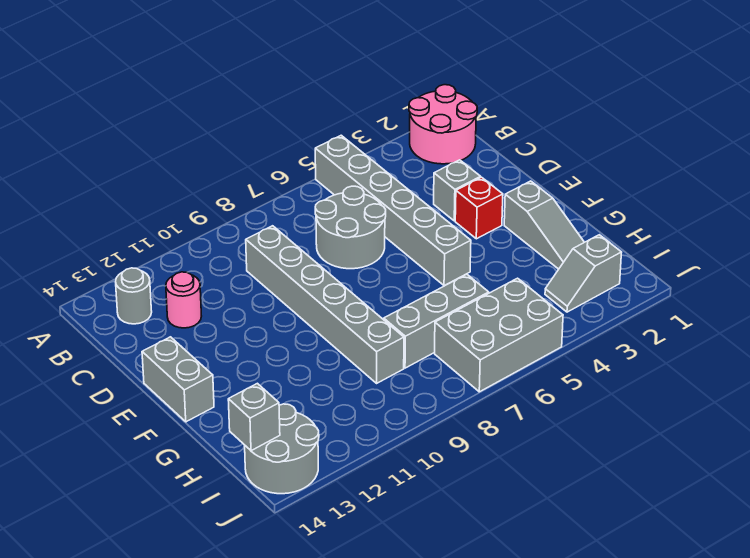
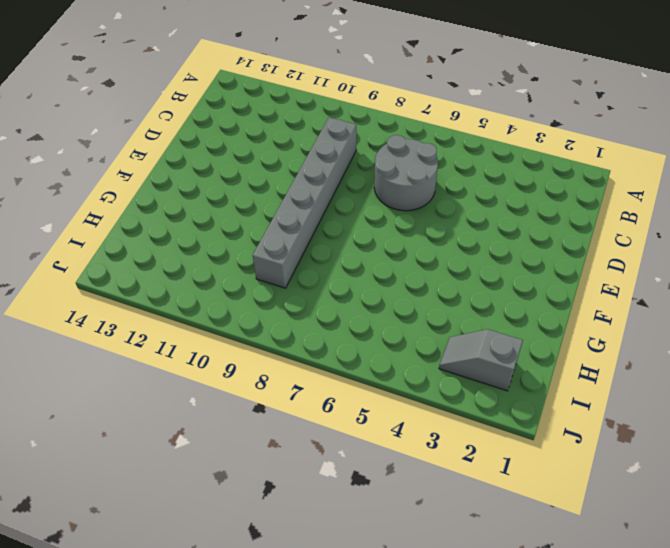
none -> pink round brick A1:B2 level 1
none -> grey brick A5:F5 level 1
none -> grey round brick B13 level 1

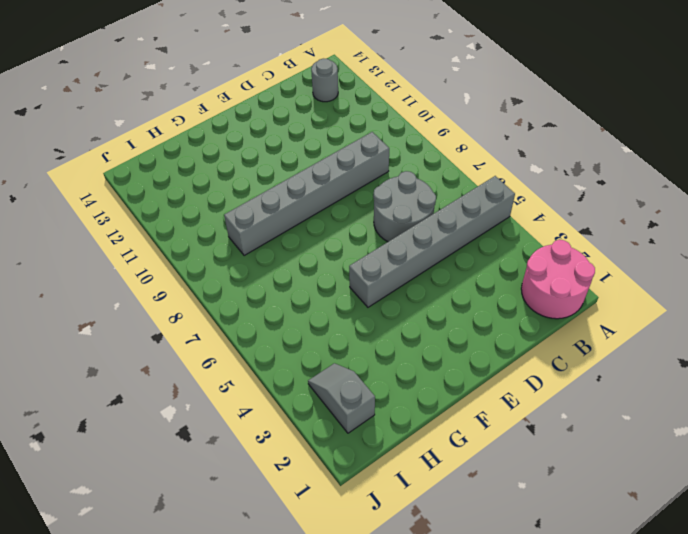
none -> pink round brick C12 level 1
none -> grey brick D3 level 1
none -> red brick E3 level 1

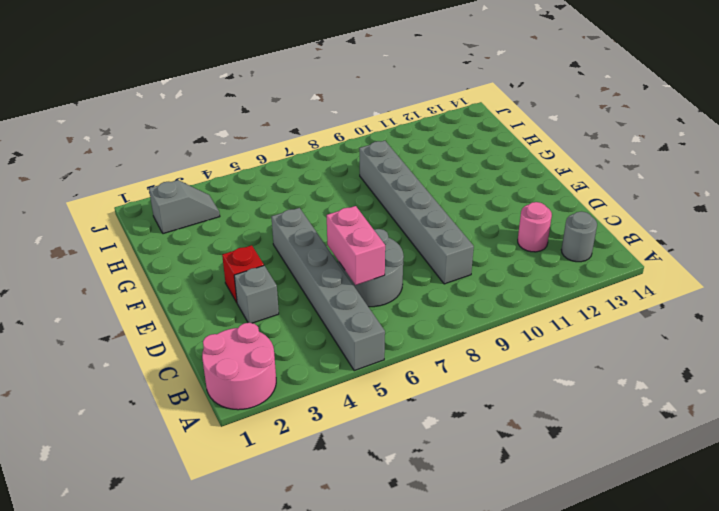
pink brick C6:D6 level 2 -> none
none -> grey brick E14:F14 level 1
none -> grey slope F2:H2 level 1 top F
none -> grey brick H6:H8 level 1

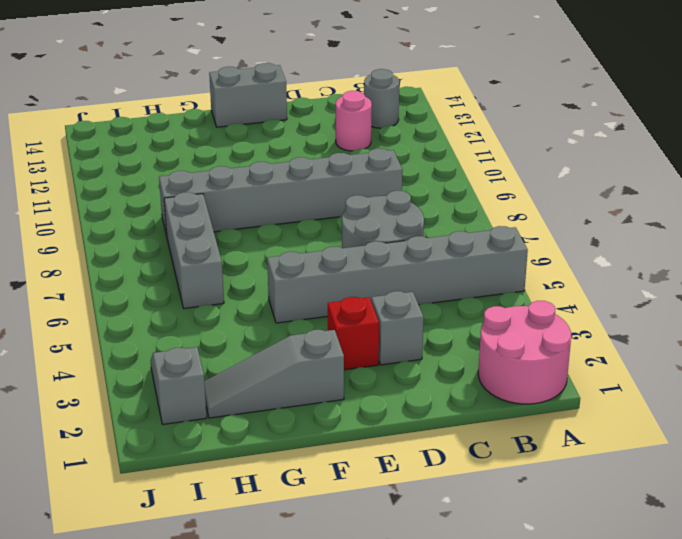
none -> grey brick I5:J7 level 1
none -> grey round brick I13:J14 level 1
none -> grey brick I14 level 2

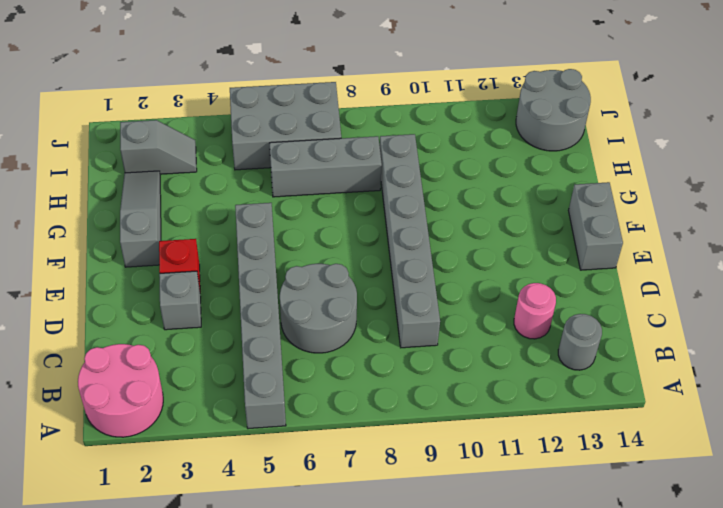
none -> grey brick I14 level 2

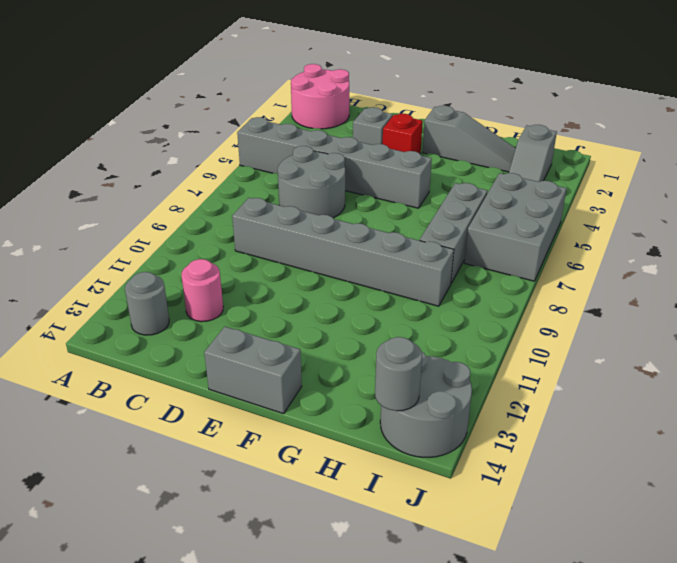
grey round brick I14 level 2 -> grey brick I14 level 2

